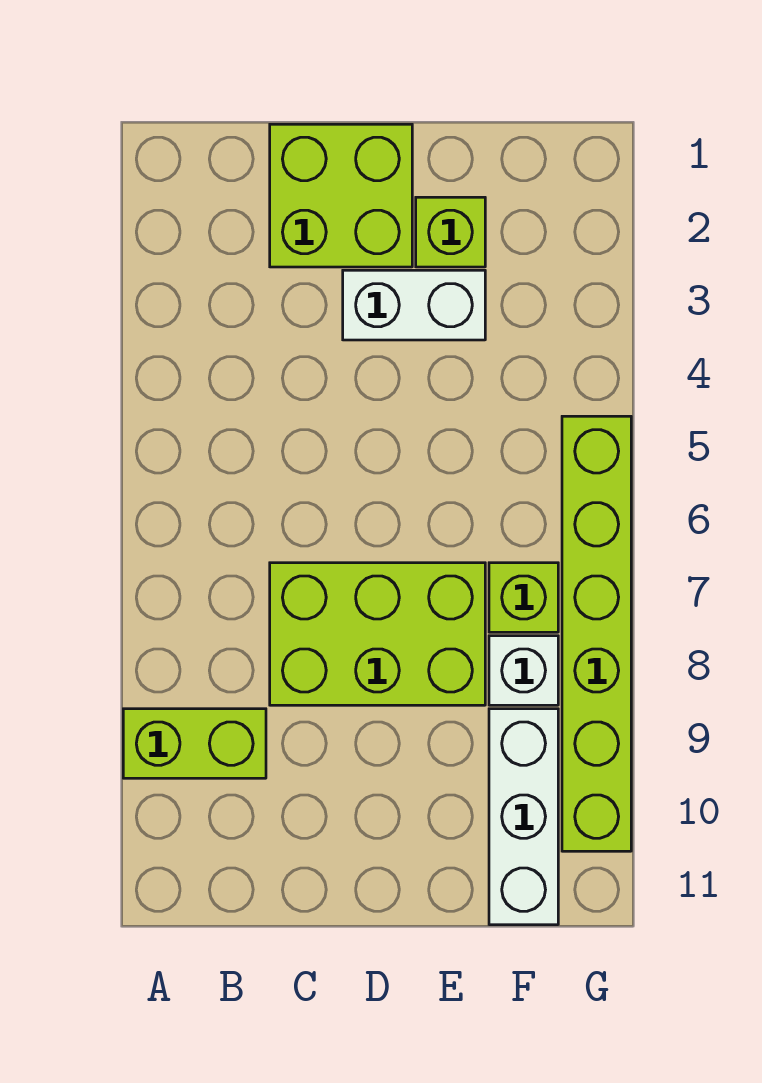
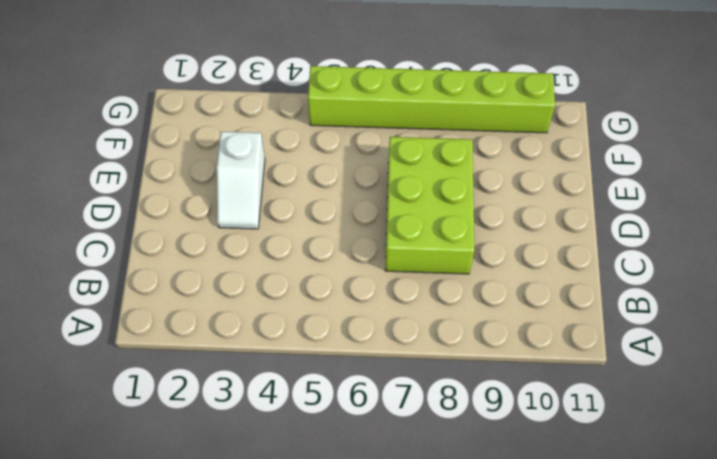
white slope D3:E3 level 1 top E -> white brick D3:E3 level 1
none -> lime brick A9:B9 level 1
none -> lime brick C1:D2 level 1

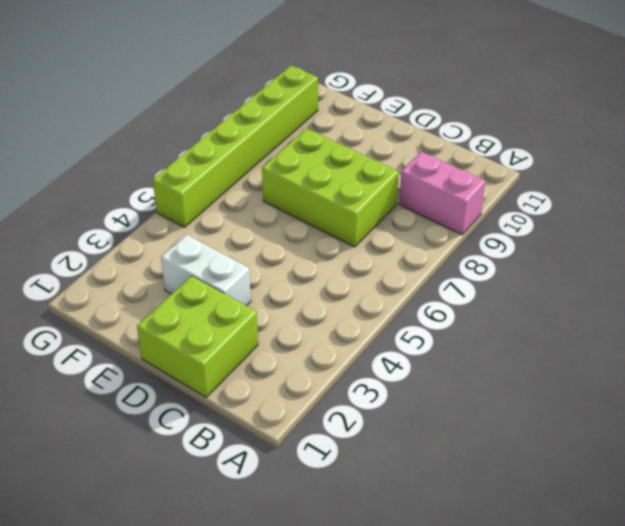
pink brick A9:B9 level 1 -> lime brick A9:B9 level 1
none -> lime brick E2 level 1
none -> lime brick F7 level 1

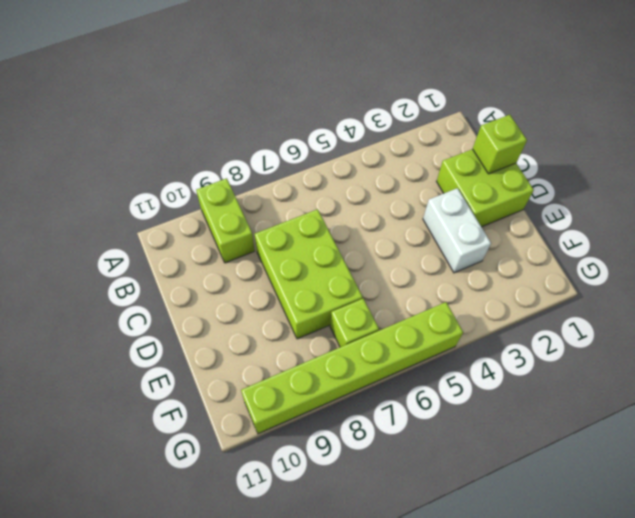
lime brick C1 level 2 -> lime brick E2 level 1
none -> white brick F8 level 1
none -> white brick F9:F11 level 1

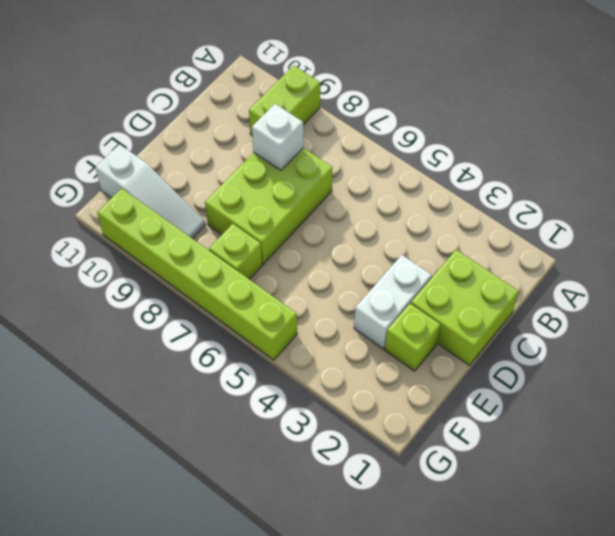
white brick C8 level 2 -> white brick F8 level 1
white slope F9:F11 level 1 top 11 -> white brick F9:F11 level 1

